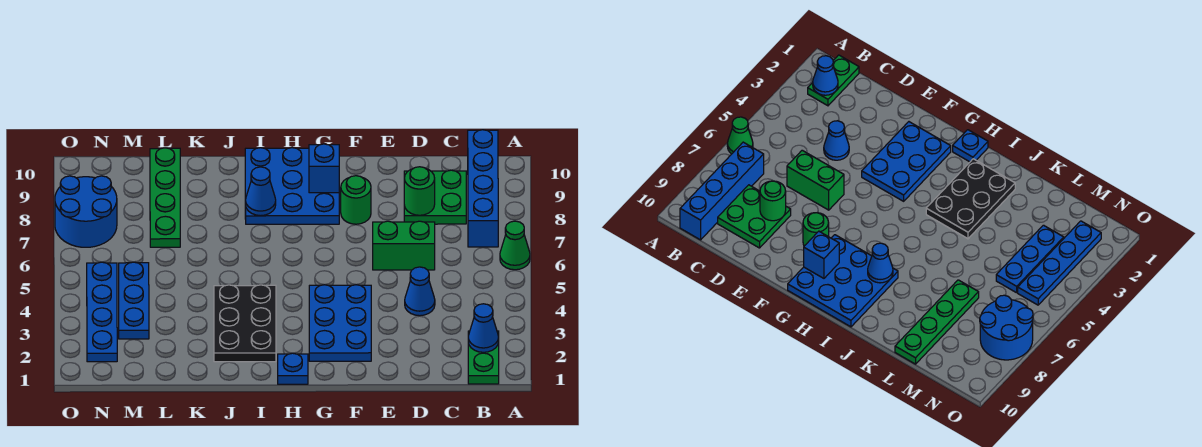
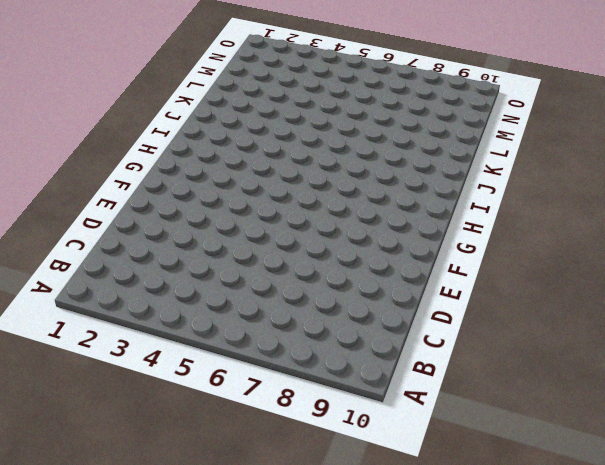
none -> green cone A6 level 1
none -> green plate B1:B2 level 1
none -> blue brick B7:B10 level 1

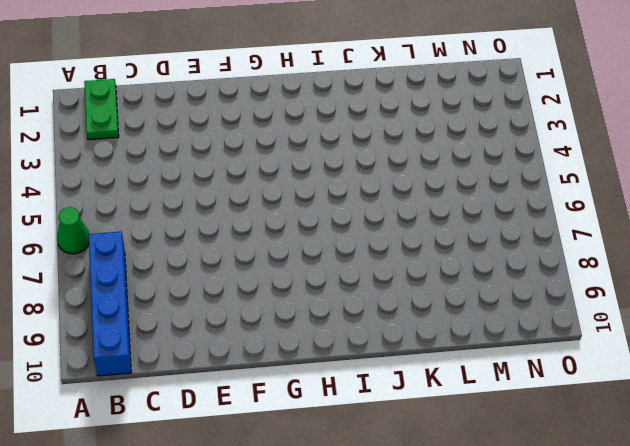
none -> green plate C8:D9 level 1
none -> blue cone D4 level 1
none -> green brick D6:E6 level 1

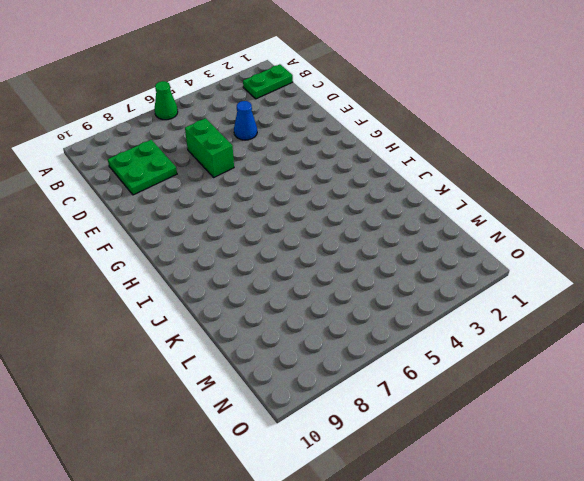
none -> blue brick B7:B10 level 1
none -> blue plate F2:G4 level 1
none -> green round brick F8 level 1

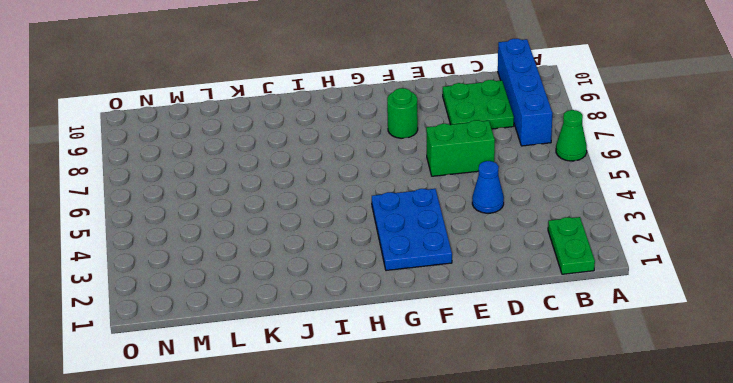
none -> blue plate G8:I10 level 1
none -> blue plate H1 level 1
none -> black plate I2:J4 level 1

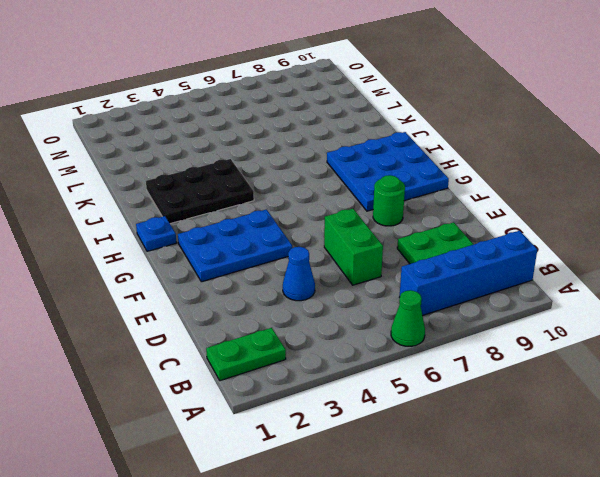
none -> green plate L7:L10 level 1
none -> blue plate M3:M5 level 1
none -> blue plate N2:N5 level 1

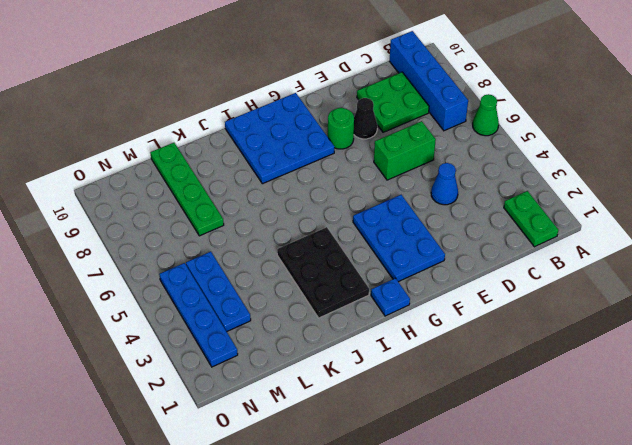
black cone E8 level 1 -> none
none -> blue round brick N7:O8 level 1
none -> blue cone B2 level 2
none -> green round brick D8 level 2

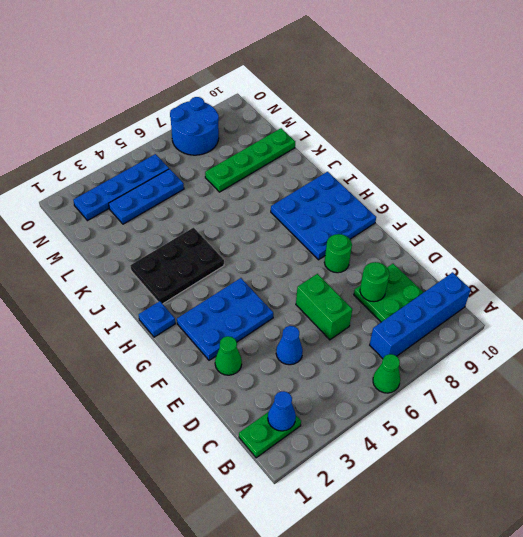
green cone E2 level 1 -> none
none -> blue brick G9 level 2
none -> blue cone I8 level 2

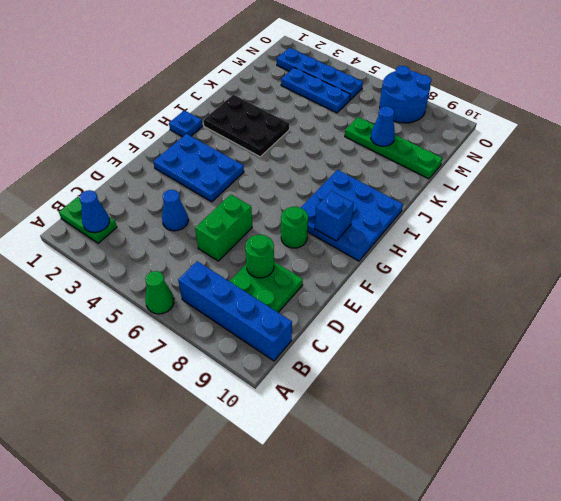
blue cone L8 level 2 -> blue cone I8 level 2

